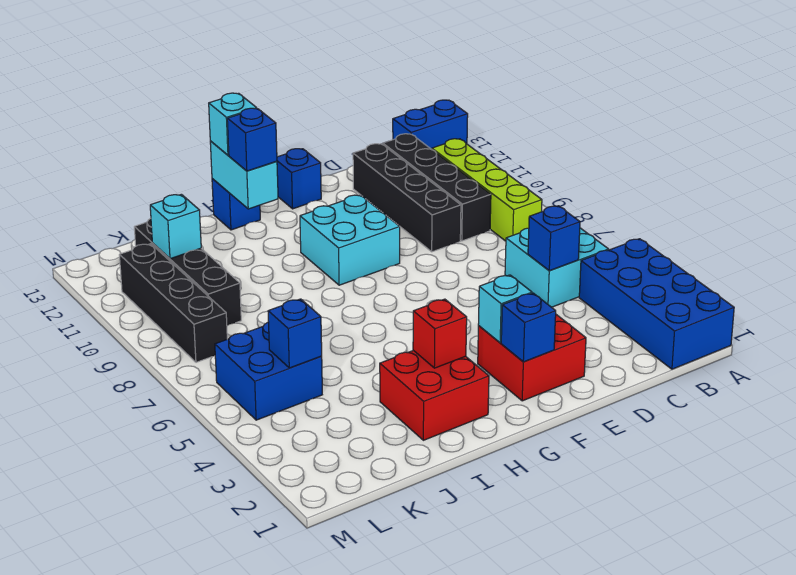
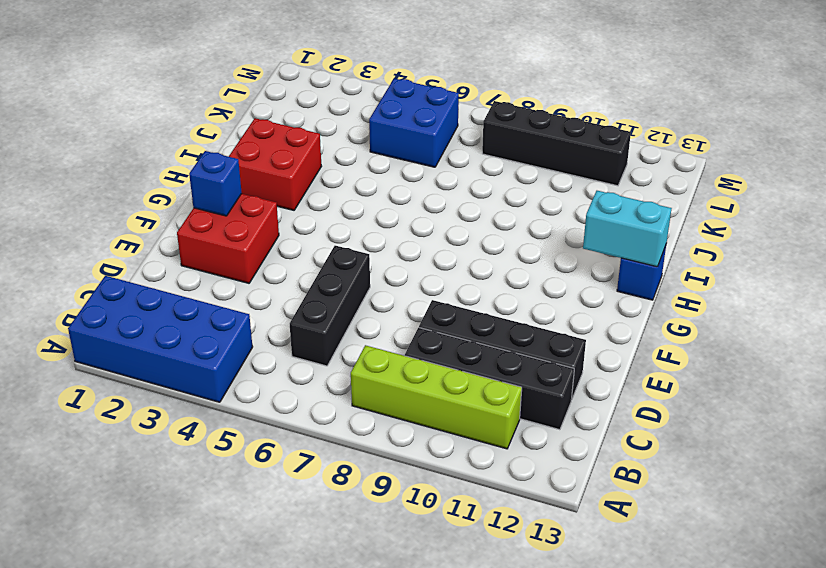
black brick C6:E6 level 1 -> cyan brick B5:C6 level 1
none -> blue brick A13:B13 level 1
none -> cyan brick F9:G10 level 1
none -> blue brick F13 level 1

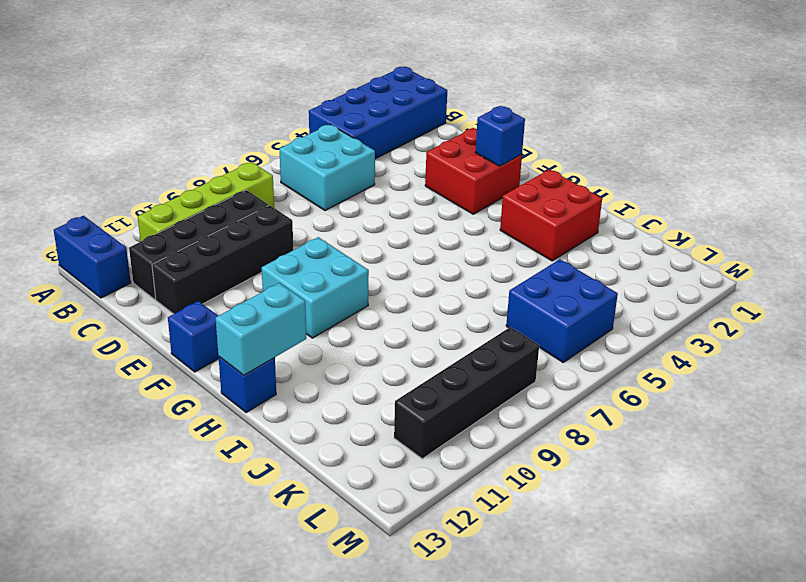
none -> black brick K9:K12 level 1
none -> blue brick C5 level 2
none -> cyan brick F3 level 2

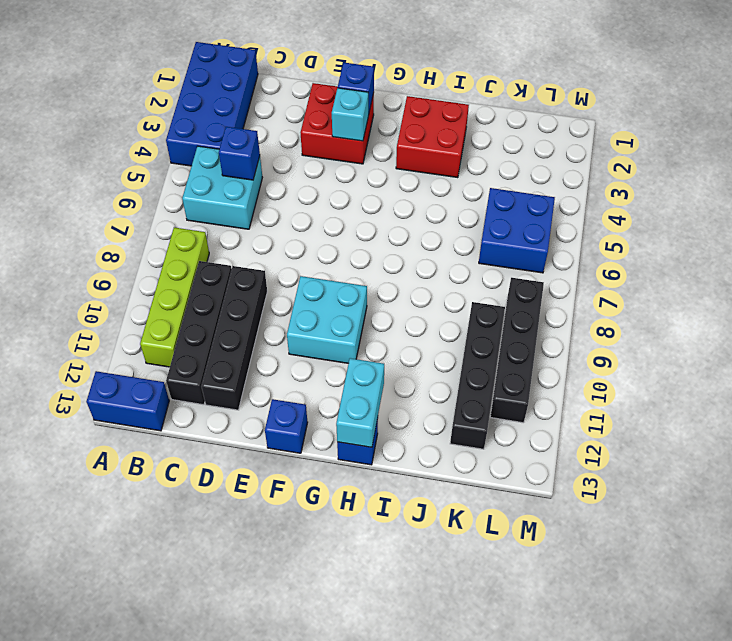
none -> red brick H3 level 2
none -> blue brick K5 level 2
none -> cyan brick K11 level 2

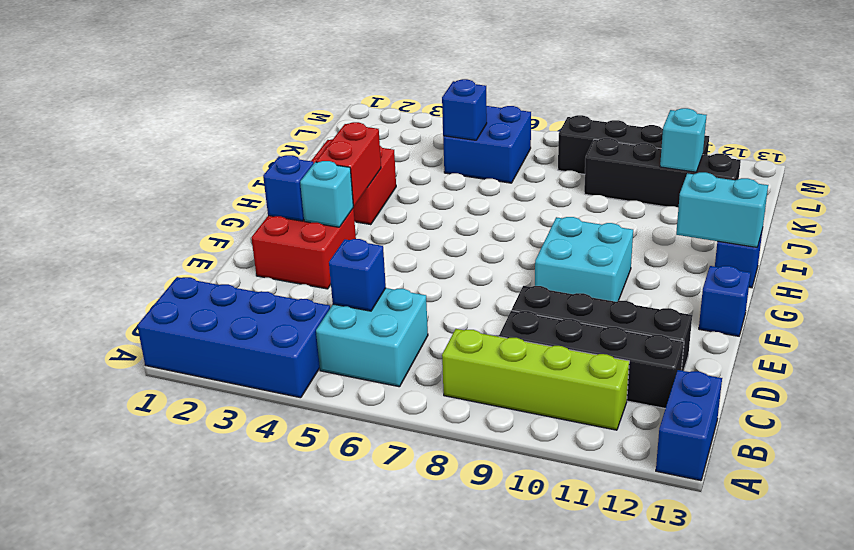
red brick G3:H3 level 2 -> red brick H3 level 2
none -> blue brick H12 level 3
none -> cyan brick H13 level 3

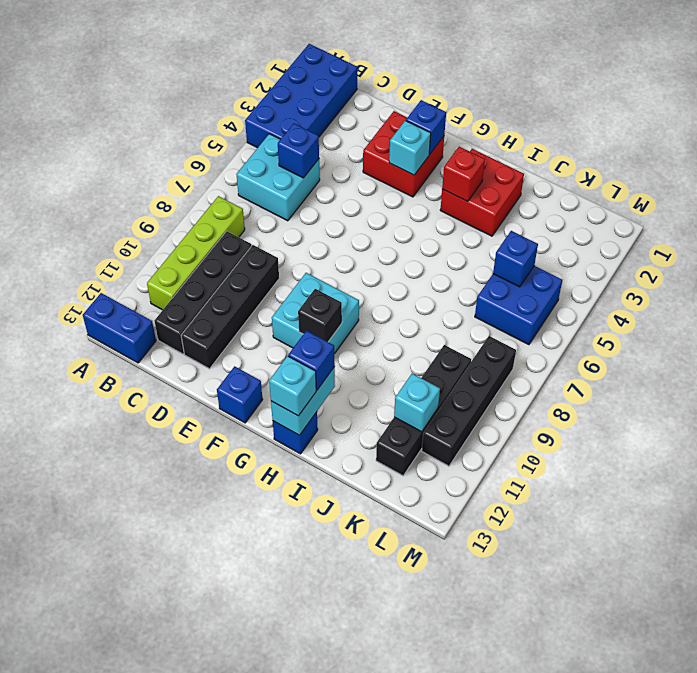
black brick G10 level 2 -> none

